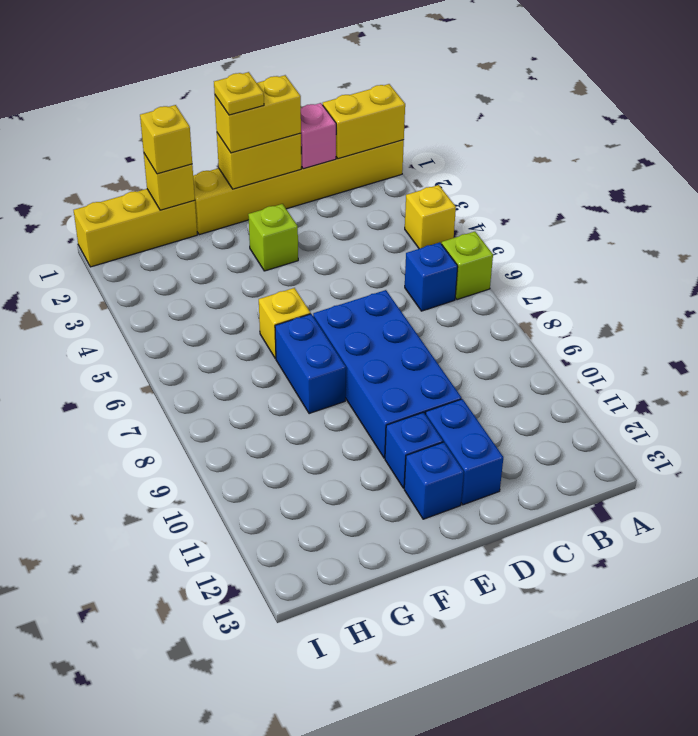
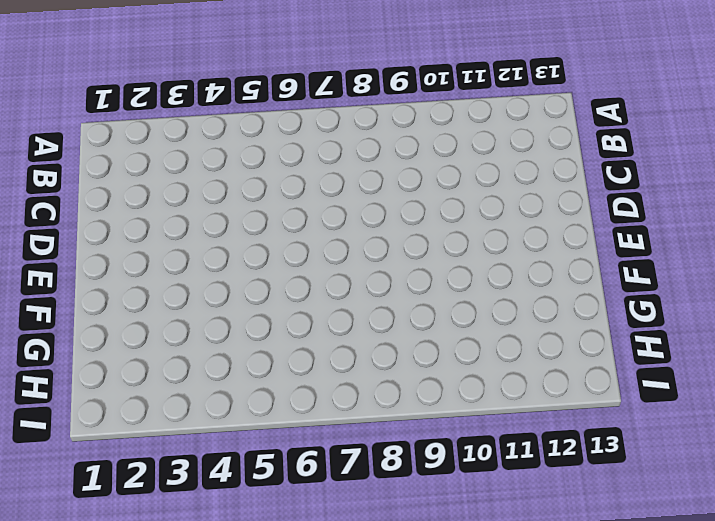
none -> yellow brick A1:F1 level 1
none -> yellow brick A4 level 1
none -> lime brick A6 level 1

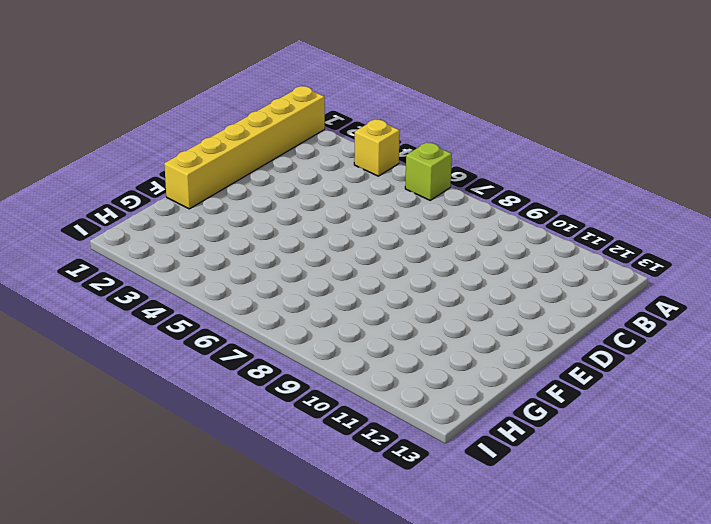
none -> blue brick B6 level 1
none -> blue brick D7:E10 level 1
none -> blue brick D11:D12 level 1

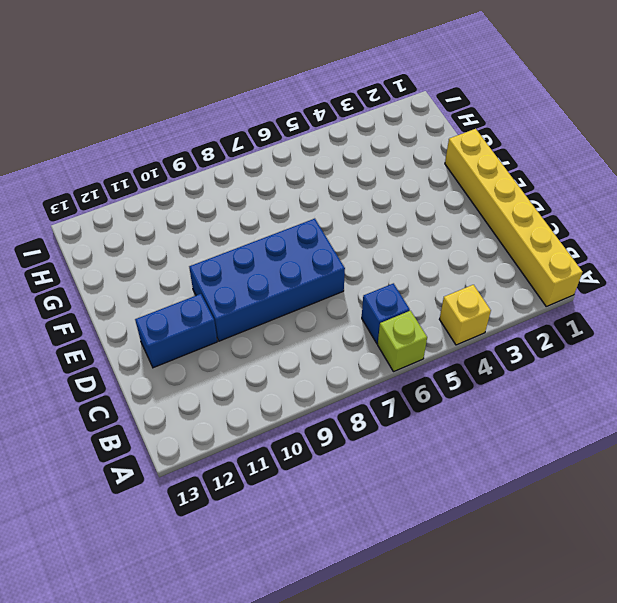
none -> lime brick E3 level 1
none -> blue brick E11 level 1
none -> blue brick E12 level 1

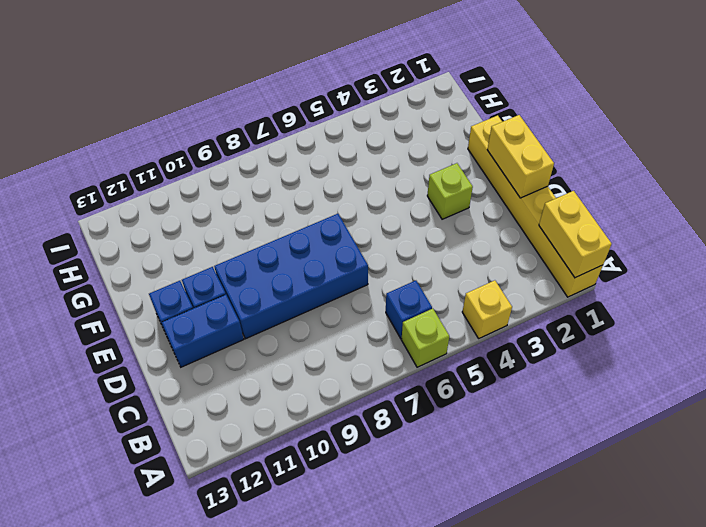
none -> yellow brick F6 level 1
none -> blue brick F7:F8 level 1
none -> yellow brick G1:I1 level 1

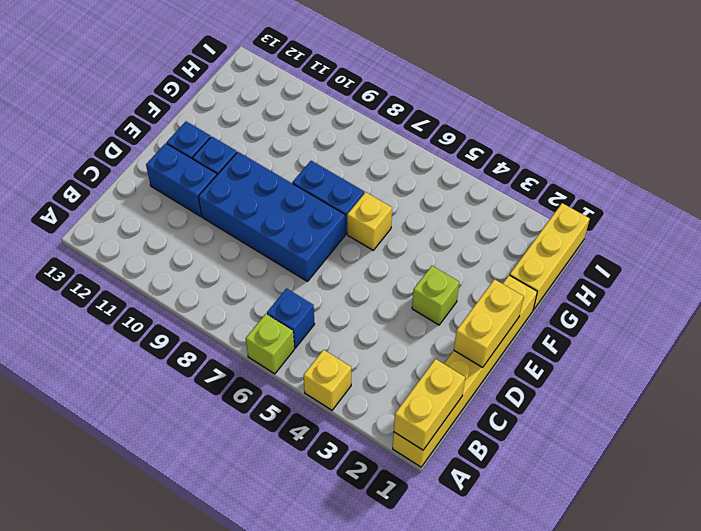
none -> pink brick C1 level 2
none -> yellow brick G1 level 2
none -> yellow brick D1:E1 level 3

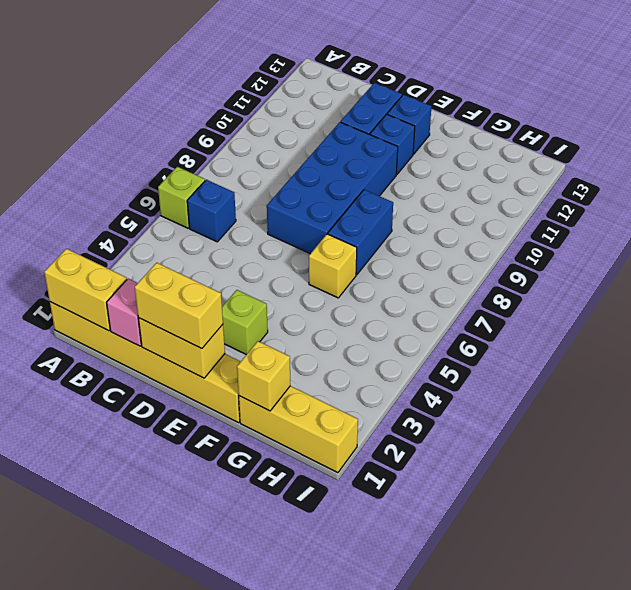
none -> yellow brick A4 level 1
none -> yellow brick G1 level 3
none -> yellow plate E1 level 4

